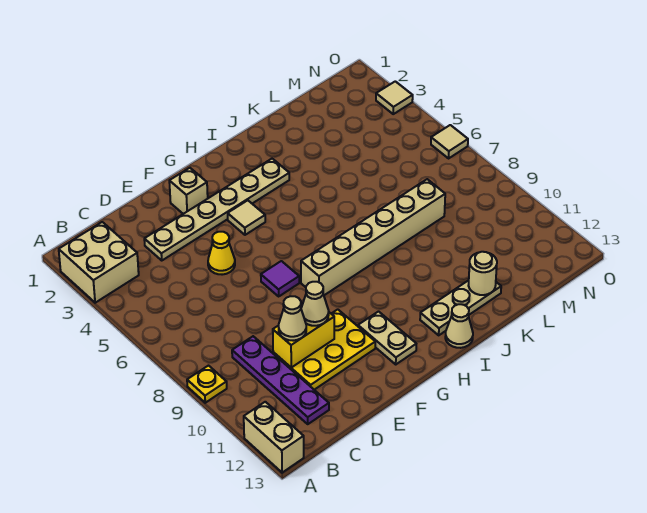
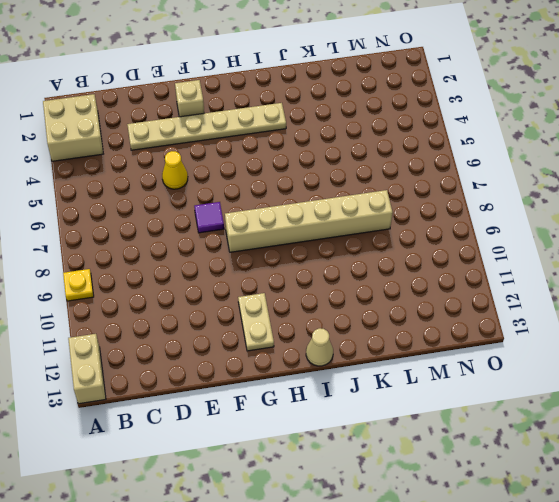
none -> purple plate C9:C12 level 1
none -> yellow plate D10:F11 level 1
none -> tan tile G4 level 1

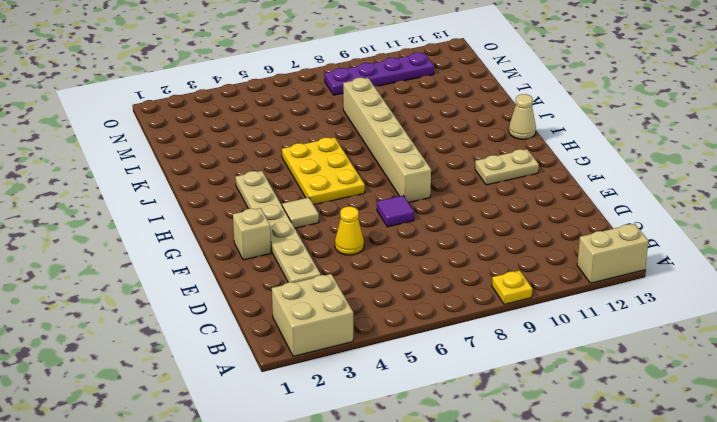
yellow plate H5:J6 level 1 -> yellow plate D10:F11 level 1
purple plate N8:N11 level 1 -> purple plate C9:C12 level 1
none -> tan plate I12:K12 level 1
none -> tan tile O3 level 1
none -> tan tile O6 level 1

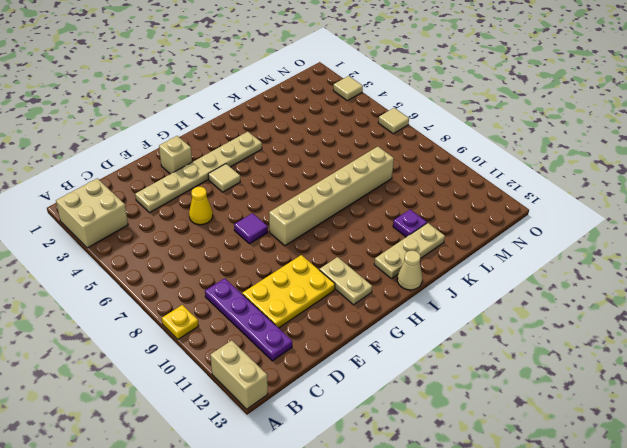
purple plate K11 level 1 -> none
none -> yellow brick D10:E10 level 2
none -> tan round brick K12 level 2
none -> tan cone D10 level 3

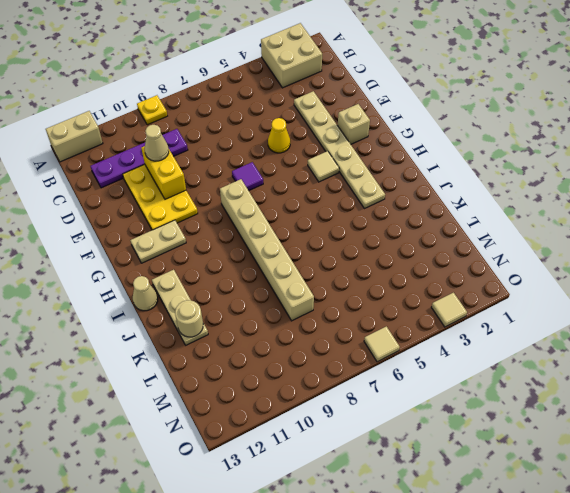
none -> tan cone E10 level 3

